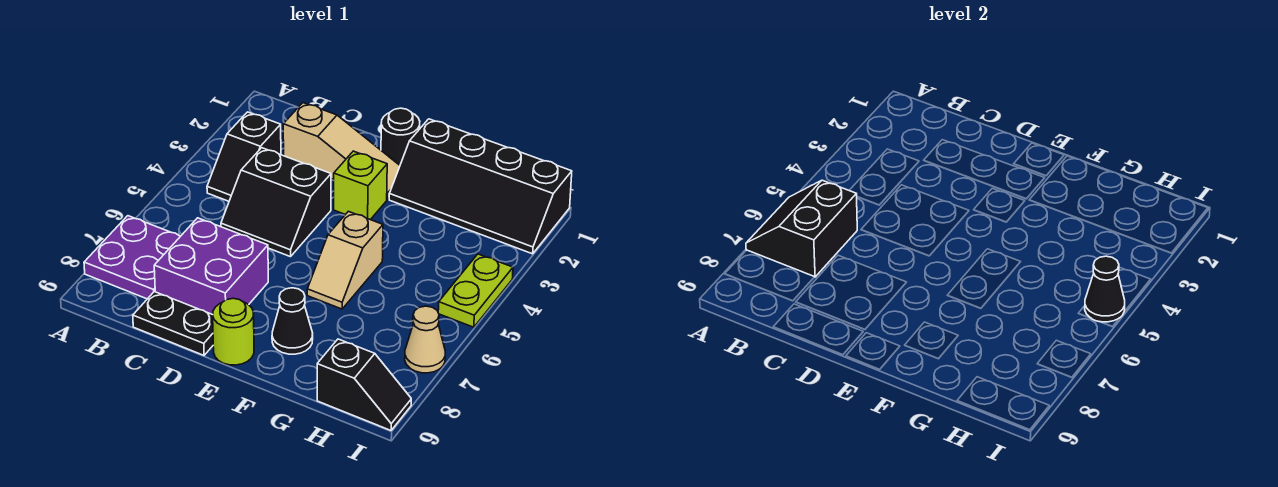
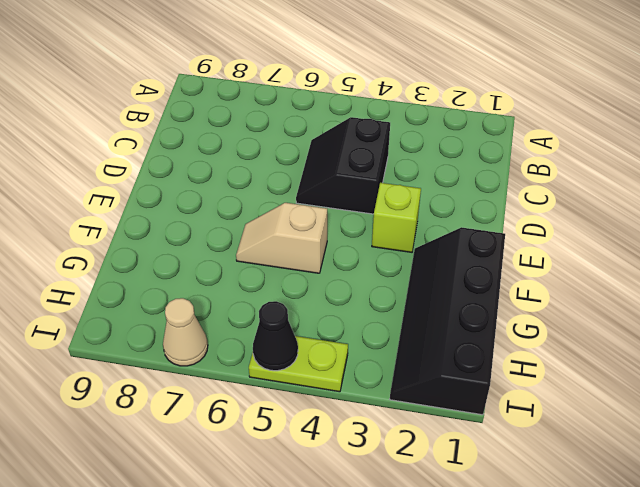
none -> purple plate A7:B8 level 1
none -> black slope B3:B4 level 1 top 3
none -> tan slope C2:E2 level 1 top C

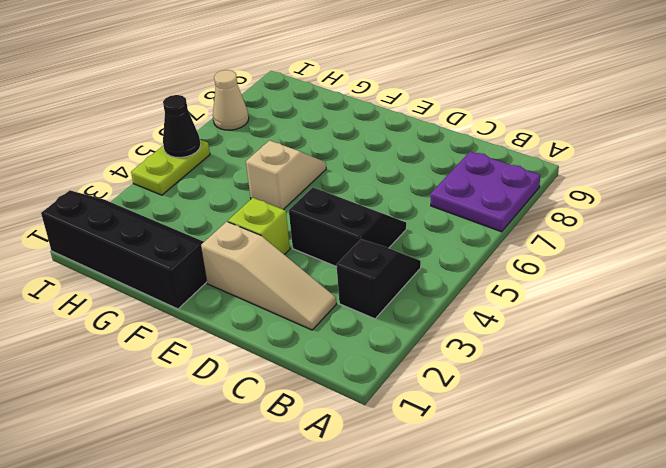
tan slope C2:E2 level 1 top E -> tan slope C2:E2 level 1 top C
none -> purple brick C7:D8 level 1
none -> black plate C9:D9 level 1
none -> black round brick E1 level 1

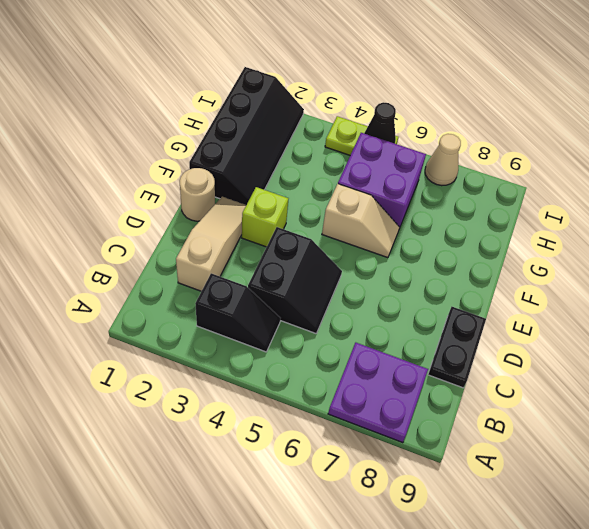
tan round brick E1 level 1 -> black round brick E1 level 1
purple brick G5:H6 level 1 -> purple brick C7:D8 level 1
none -> lime round brick E9 level 1
none -> black cone F8 level 1
none -> black slope H9:I9 level 1 top H

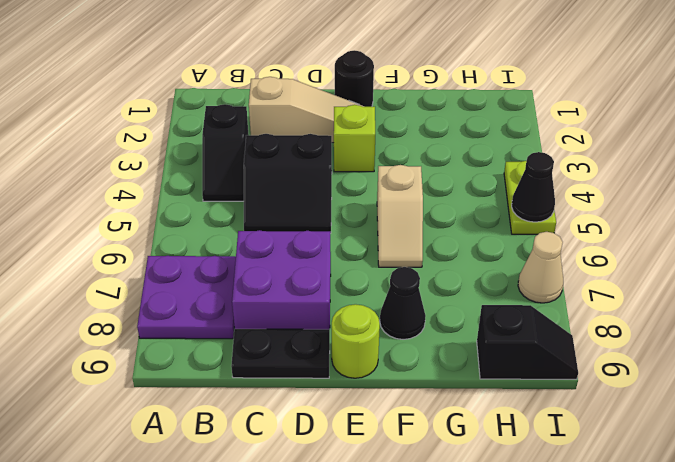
none -> black slope F1:I2 level 1 top 1
none -> black slope A6:B7 level 2 top B

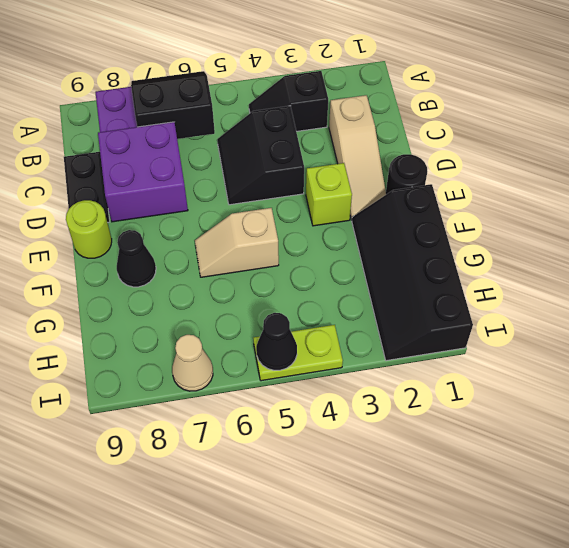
none -> black slope H9:I9 level 1 top H

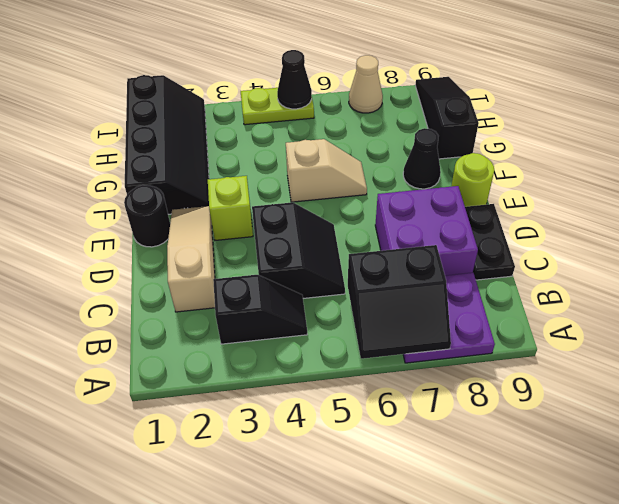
black slope G9:I9 level 1 top G -> black slope H9:I9 level 1 top H

